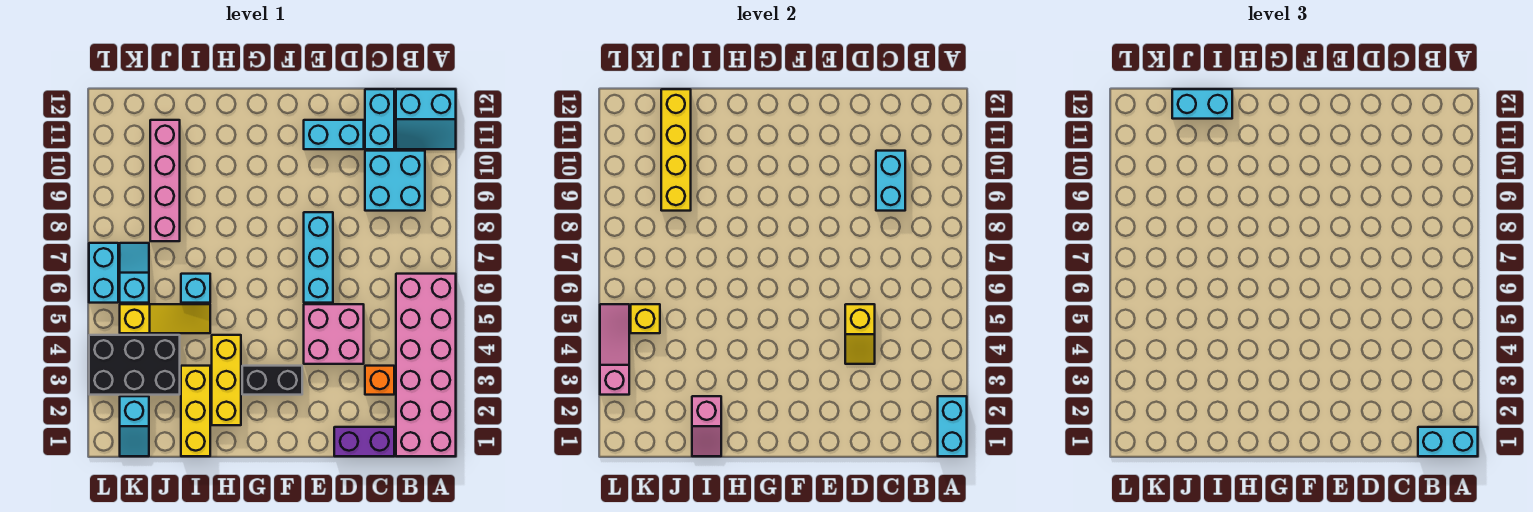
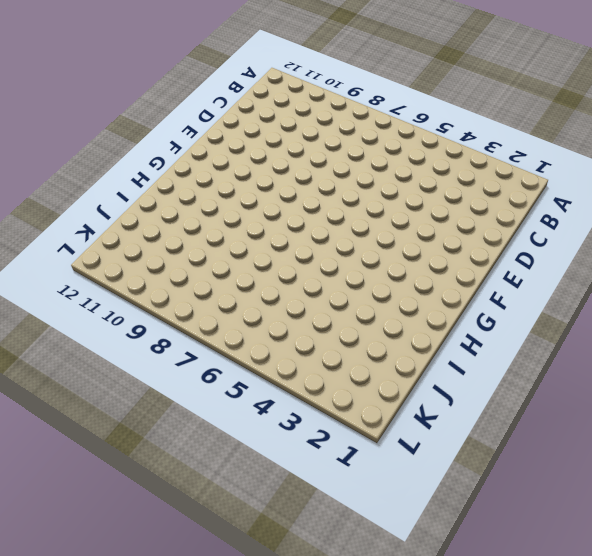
none -> pink brick A1:B6 level 1
none -> cyan slope A11:B12 level 1 top 12
none -> cyan brick B9:C10 level 1

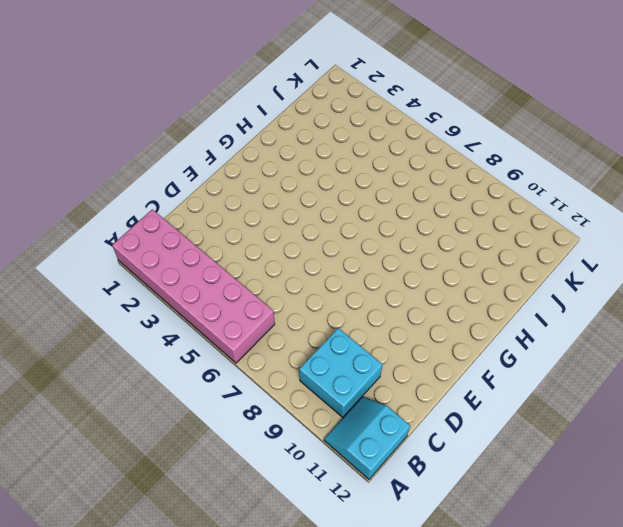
none -> purple brick C1:D1 level 1
none -> orange brick C3 level 1
none -> cyan brick C11:C12 level 1

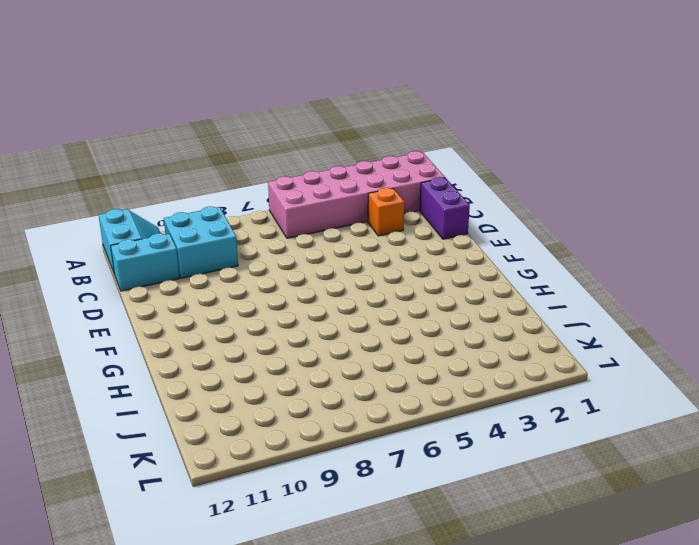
none -> pink brick D4:E5 level 1
none -> cyan brick D11:E11 level 1
none -> cyan brick E6:E8 level 1

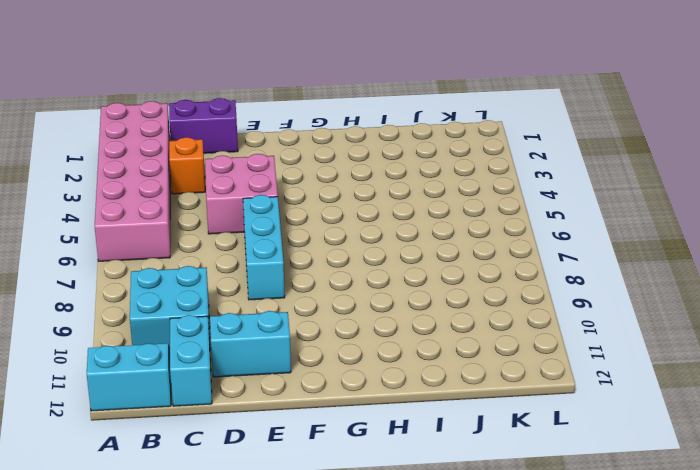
none -> black brick F3:G3 level 1
none -> yellow brick H2:H4 level 1
none -> yellow brick I1:I3 level 1

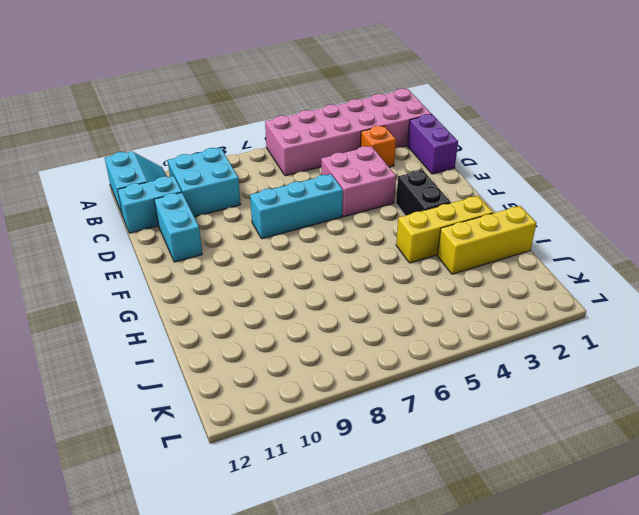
none -> yellow slope I5:K5 level 1 top K
none -> cyan brick I6 level 1
none -> black brick J3:L4 level 1

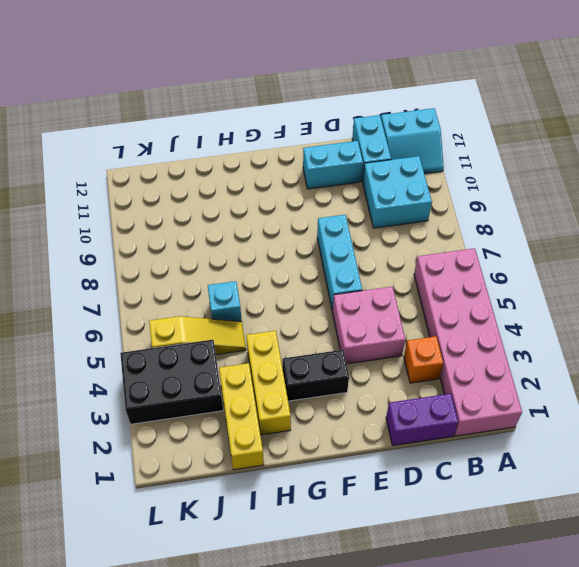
none -> pink brick J8:J11 level 1
none -> cyan slope K1:K2 level 1 top 2
none -> cyan slope K6:K7 level 1 top 6

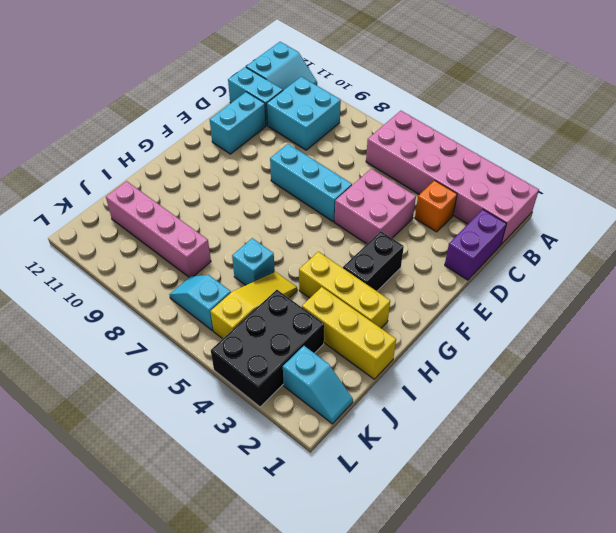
none -> cyan brick L6:L7 level 1
none -> cyan brick A1:A2 level 2
none -> cyan brick C9:C10 level 2

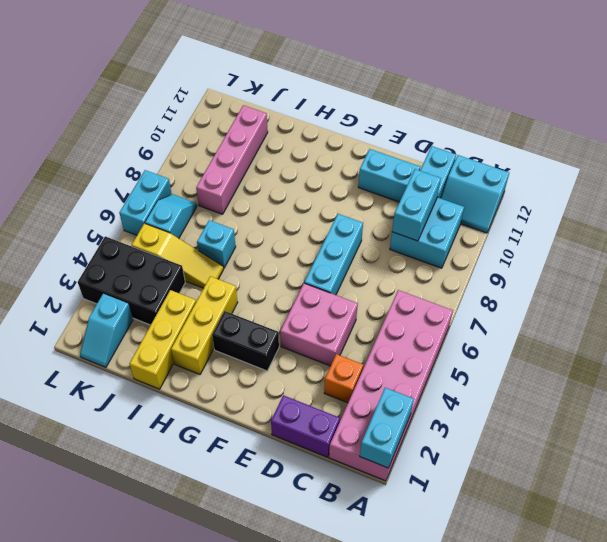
none -> yellow slope D4:D5 level 2 top 5
none -> pink slope I1:I2 level 2 top 2
none -> yellow brick J9:J12 level 2

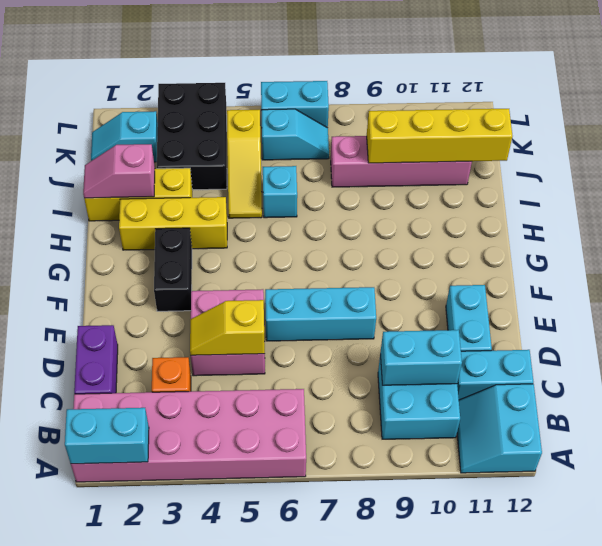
none -> yellow brick K5 level 2
none -> pink slope L3:L5 level 2 top 3
none -> cyan brick A1:B1 level 3

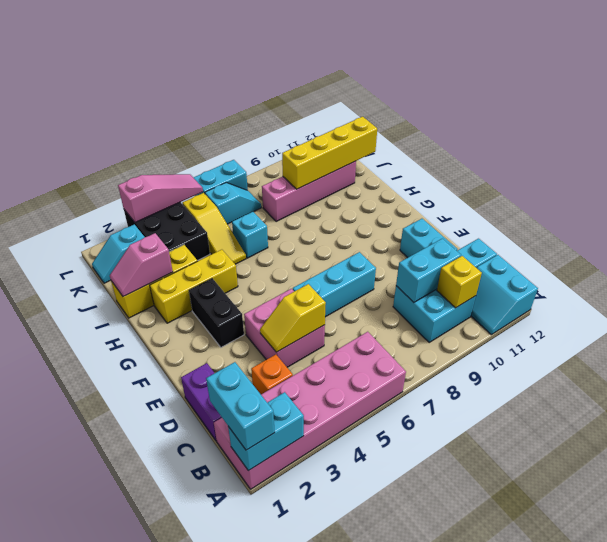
yellow brick B10 level 2 -> yellow brick K5 level 2
none -> cyan brick I12:J12 level 3

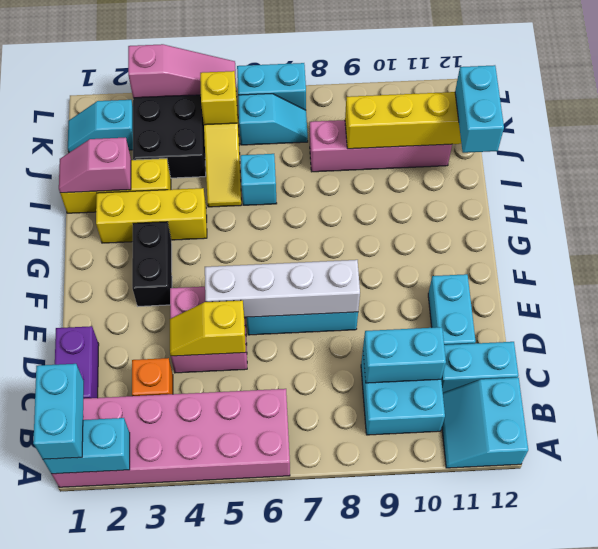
white brick E5:E8 level 2 -> none

